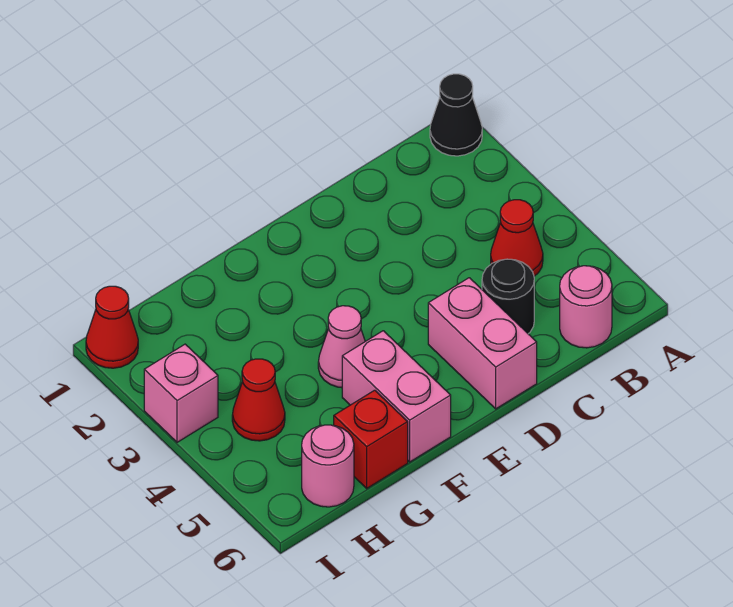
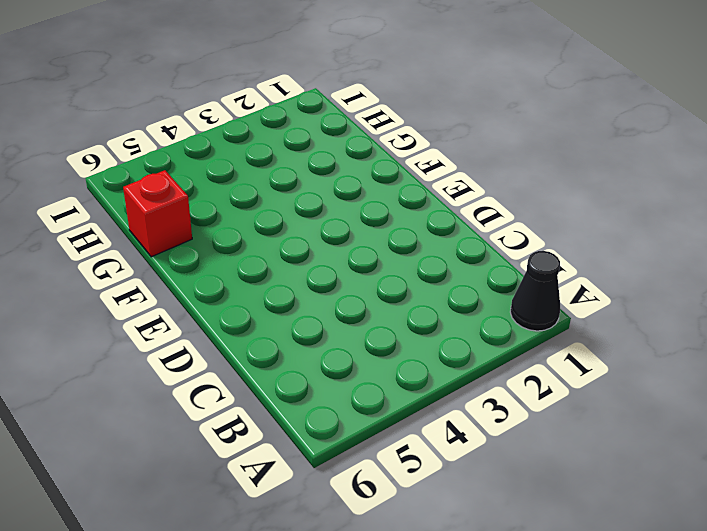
none -> red cone B4 level 1
none -> pink round brick B6 level 1
none -> black round brick C5 level 1

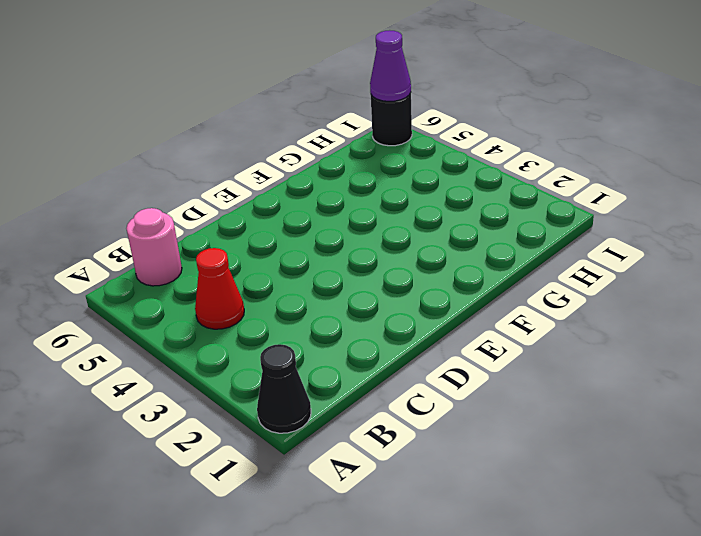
black round brick I6 level 1 -> black round brick C5 level 1
purple cone I6 level 2 -> none
none -> pink brick D5:D6 level 1
none -> pink cone F4 level 1
none -> pink brick F5:F6 level 1

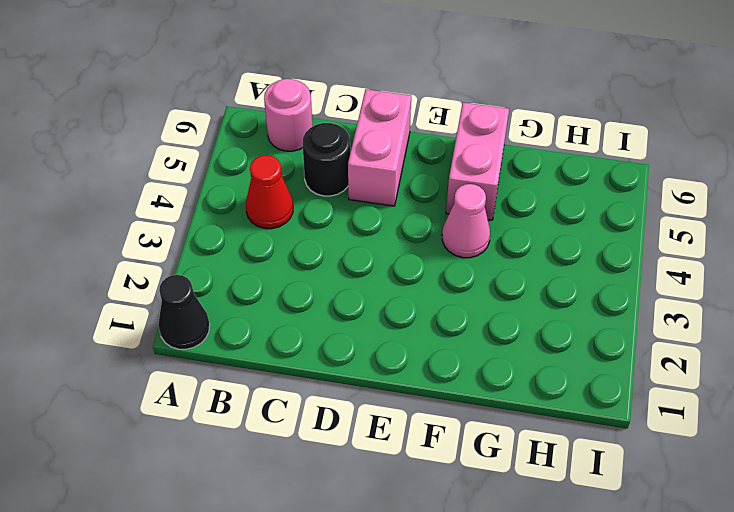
none -> red brick G6 level 1
none -> red cone H4 level 1
none -> pink round brick H6 level 1

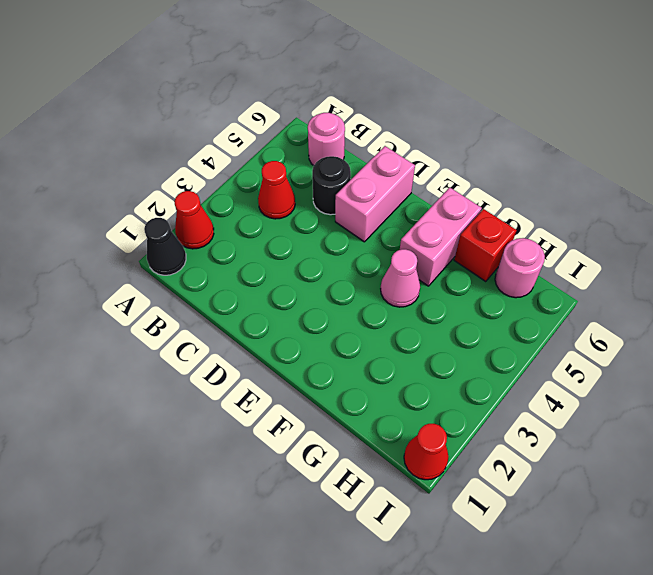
red cone A2 level 1 -> red cone H4 level 1
none -> pink brick I3 level 1

